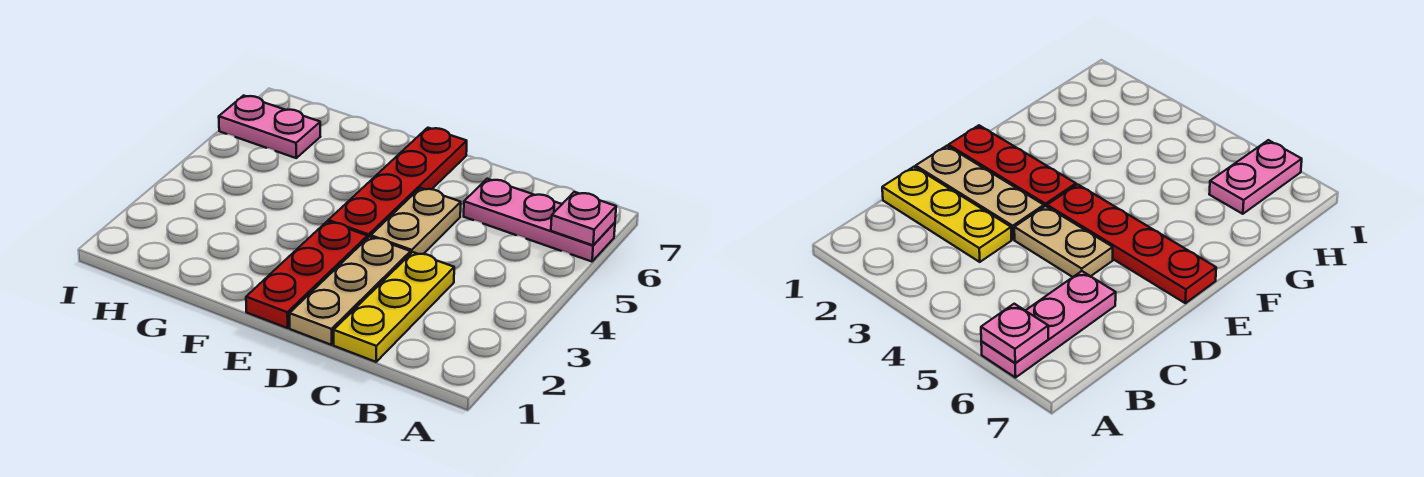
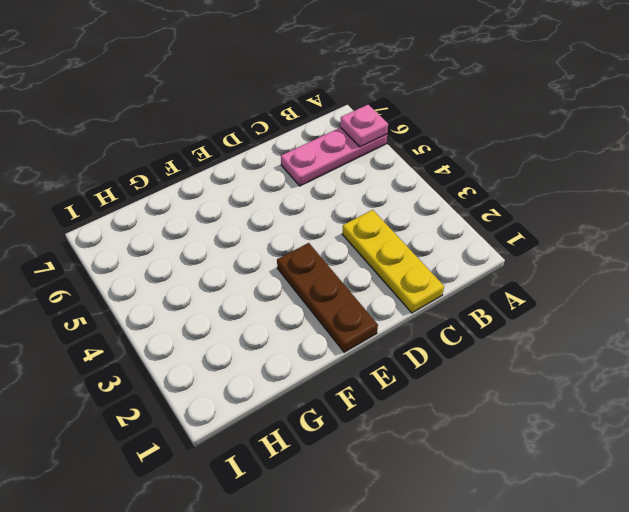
brown plate E1:E3 level 1 -> red plate E1:E3 level 1
none -> tan plate D1:D3 level 1
none -> tan plate D4:D5 level 1

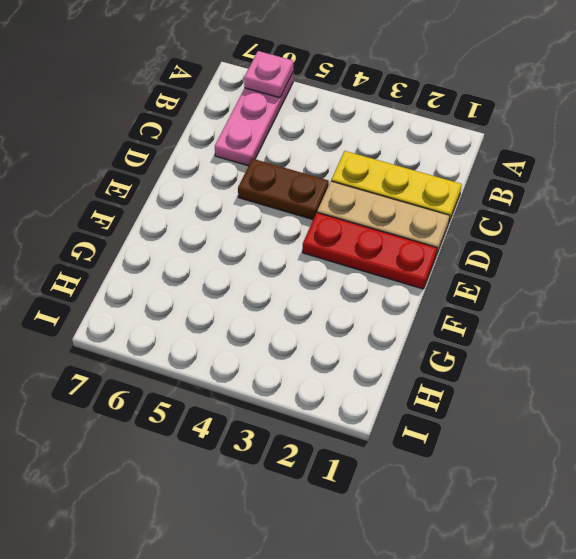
brown plate D4:D5 level 1 -> tan plate D4:D5 level 1
none -> red plate E4:E7 level 1
none -> pink plate H6:I6 level 1

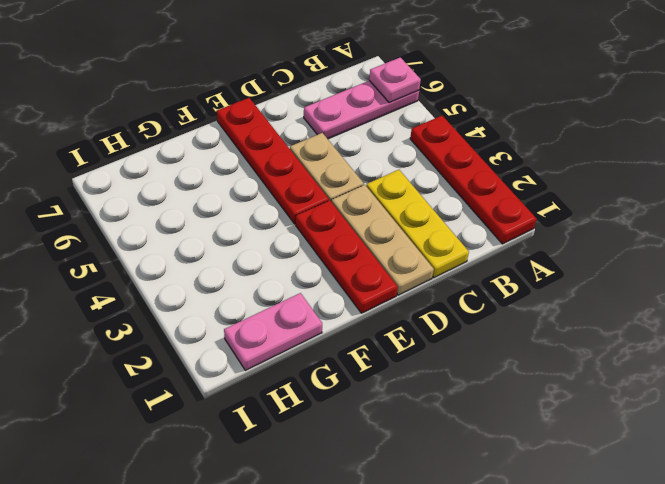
red plate A1:A4 level 1 -> none
pink plate G1:H1 level 1 -> pink plate H6:I6 level 1

